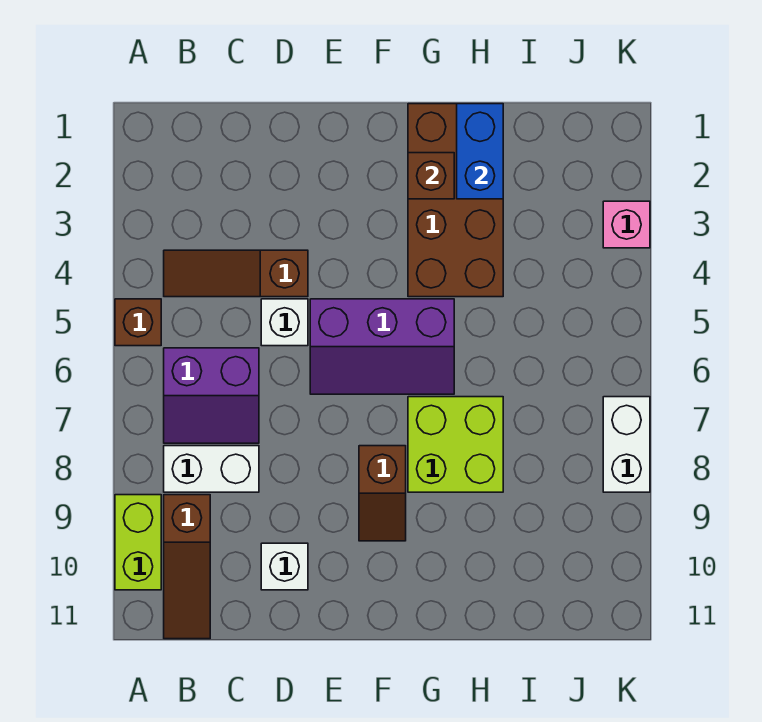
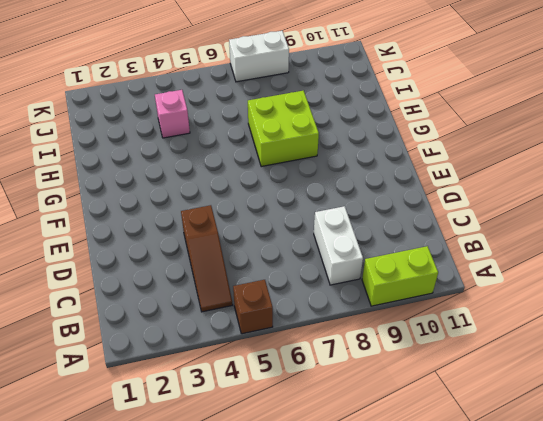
pink brick I4 level 1 -> pink brick K3 level 1
none -> purple slope B6:C7 level 1 top 6
none -> brown slope B9:B11 level 1 top 9
none -> white brick D5 level 1

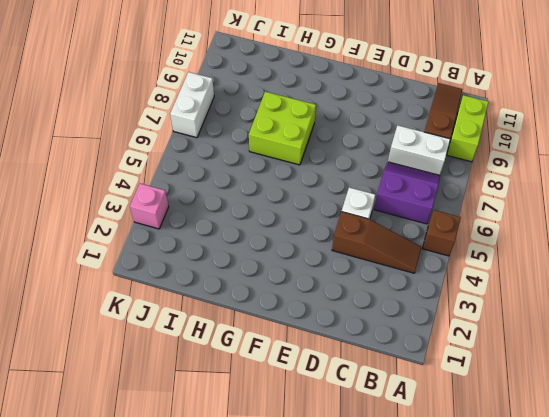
none -> white brick D10 level 1
none -> purple slope E5:G6 level 1 top 5
none -> brown slope F8:F9 level 1 top 8

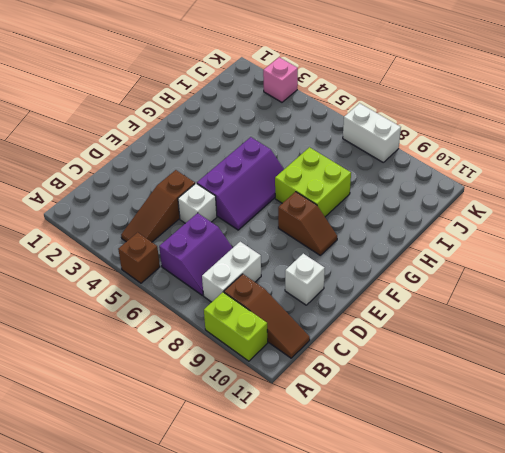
none -> brown brick G1:H4 level 1
none -> brown brick G2 level 2
none -> blue brick H1:H2 level 2

